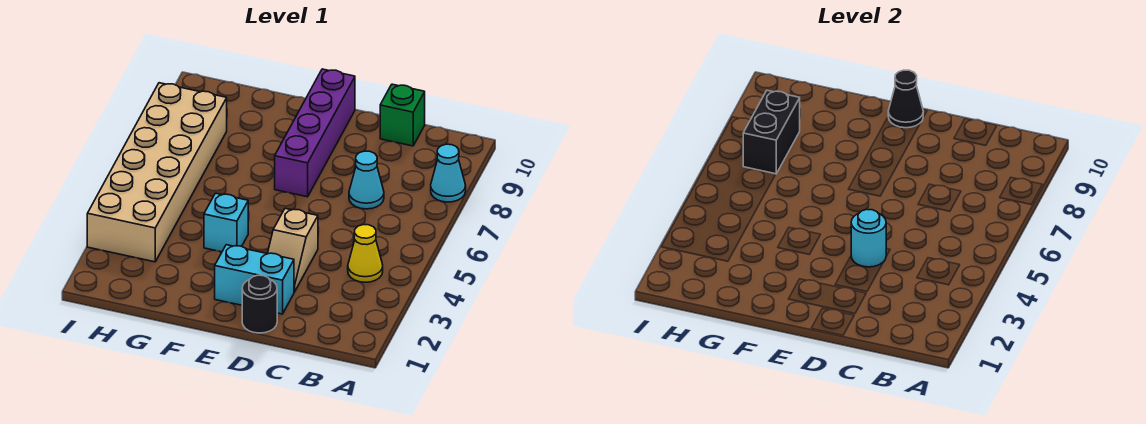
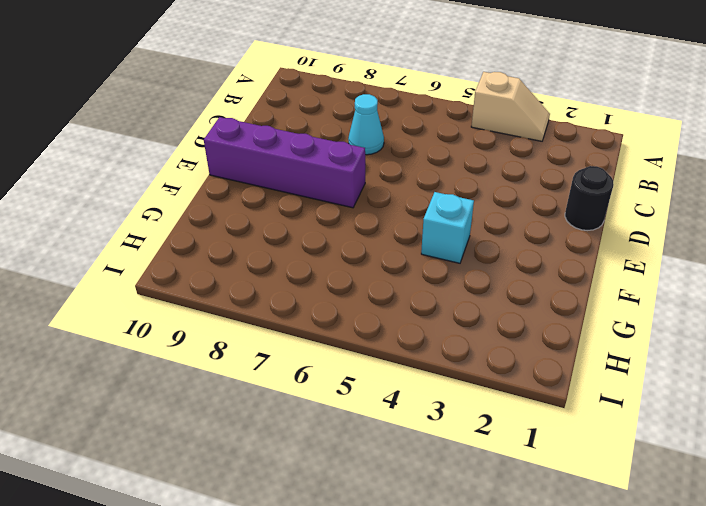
tan slope A3:A4 level 1 top 4 -> tan slope D3:D4 level 1 top 4
none -> cyan cone A8 level 1
none -> yellow cone B4 level 1
none -> green brick C10 level 1

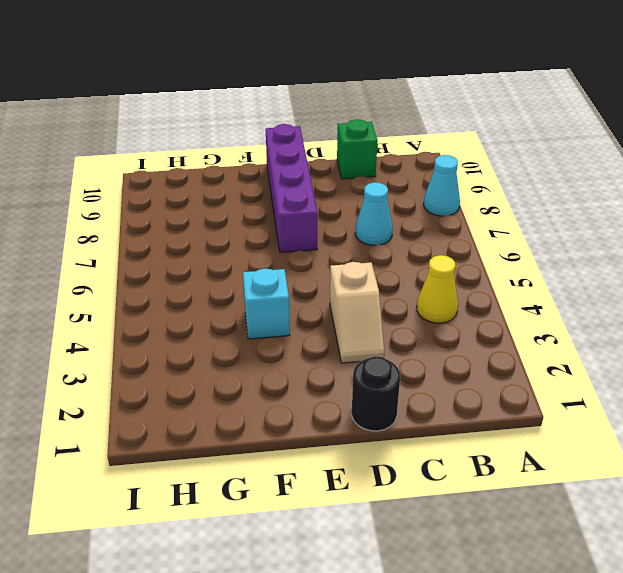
none -> cyan brick D2:E2 level 1
none -> tan brick H3:I8 level 1
none -> cyan round brick D4 level 2

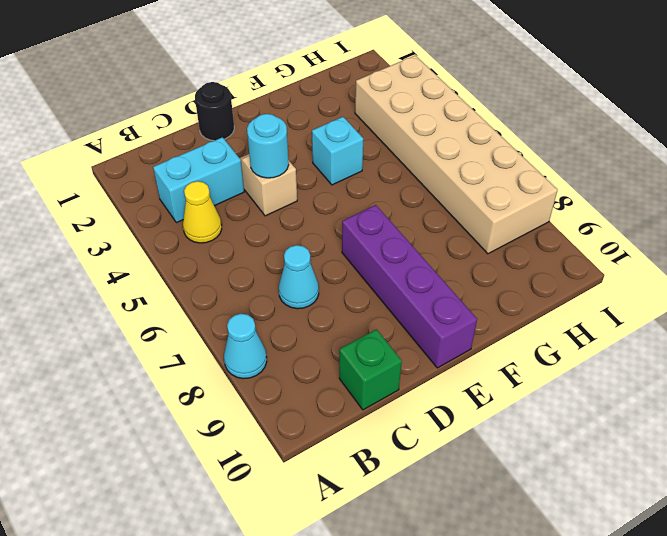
cyan brick B3:C3 level 1 -> cyan brick D2:E2 level 1
none -> black cone E10 level 2
none -> black brick H7:H8 level 2

